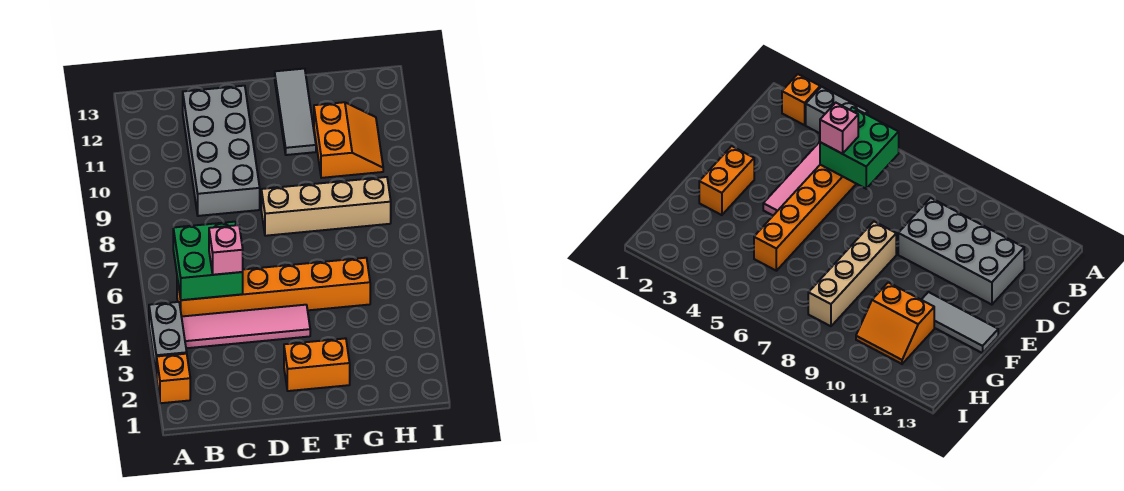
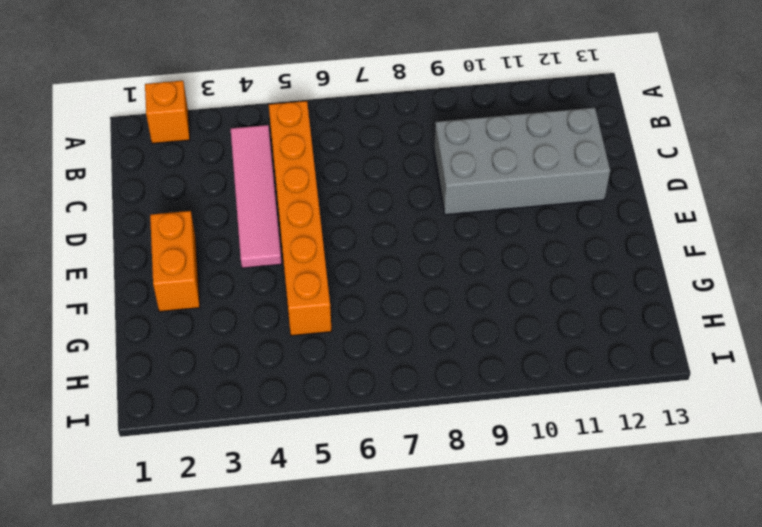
none -> grey brick A3:A4 level 1
none -> tan brick E8:H8 level 1

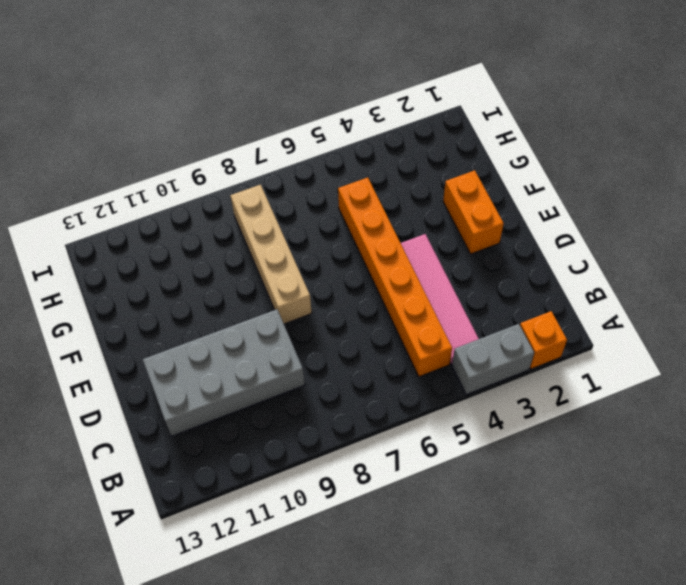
none -> grey tile F11:F13 level 1
none -> orange slope G10:H11 level 1 top G

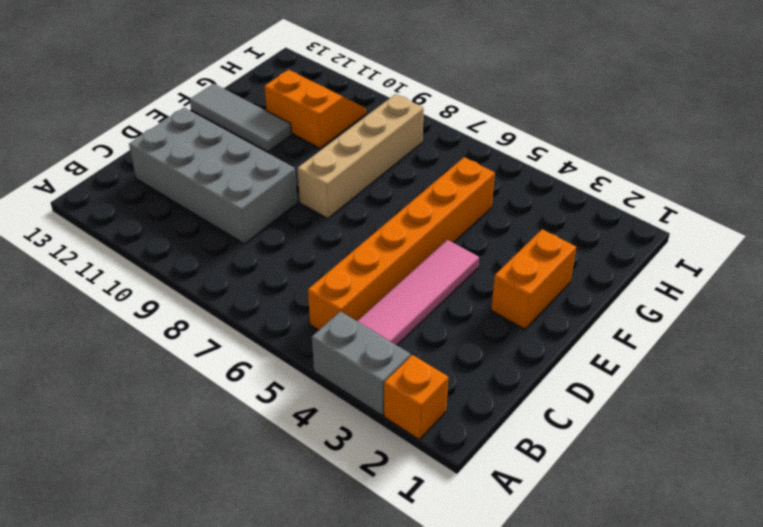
none -> green brick B5:C6 level 2
none -> pink brick C5 level 3

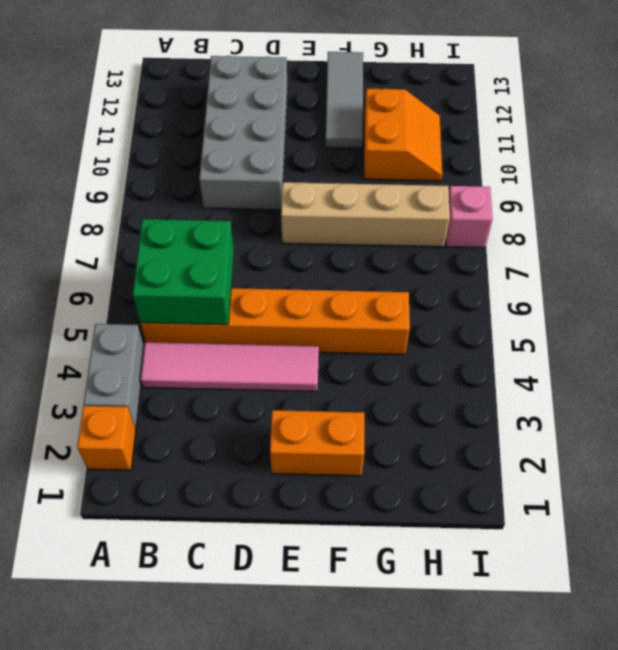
pink brick I8 level 1 -> pink brick C5 level 3

